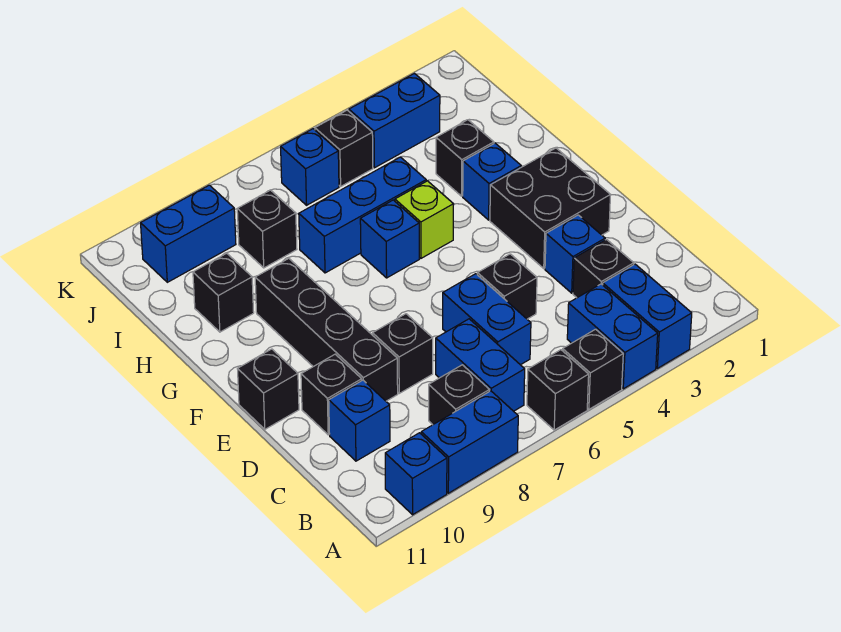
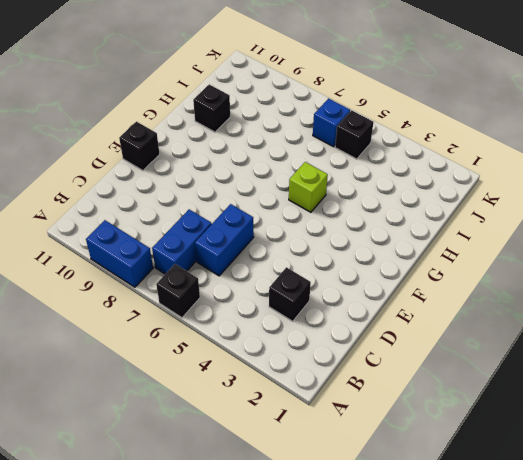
none -> blue brick A3:B3 level 1
none -> blue brick A4:B4 level 1
none -> black brick A5 level 1

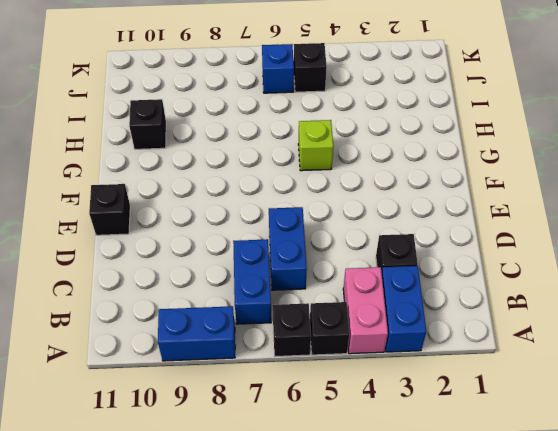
pink brick A4:B4 level 1 -> blue brick A4:B4 level 1
none -> blue brick A10 level 1
none -> black brick B8 level 1
none -> blue brick C10 level 1

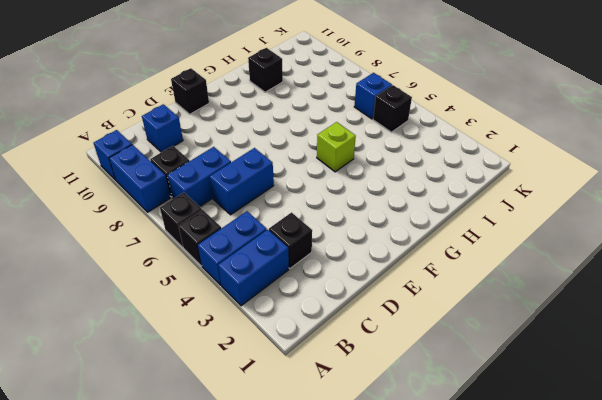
none -> blue brick D3 level 1
none -> black brick D5 level 1
none -> black brick D8 level 1

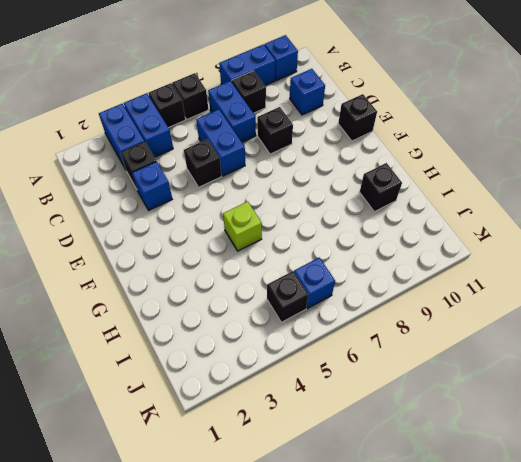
none -> black brick D9:G9 level 1
none -> black brick D10 level 1
none -> black brick E2:F3 level 1

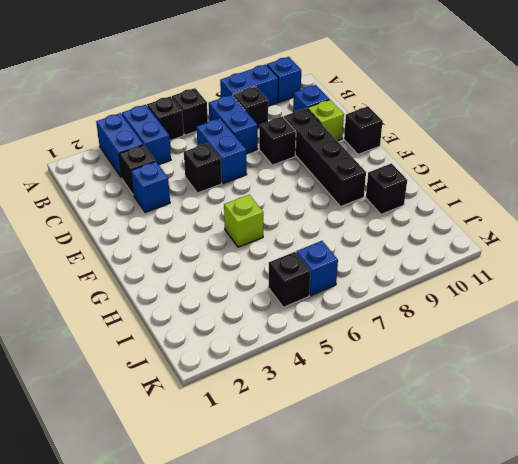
lime brick D10 level 1 -> black brick D10 level 1
none -> black brick E2:F3 level 1
none -> blue brick G3 level 1
none -> blue brick G6 level 1

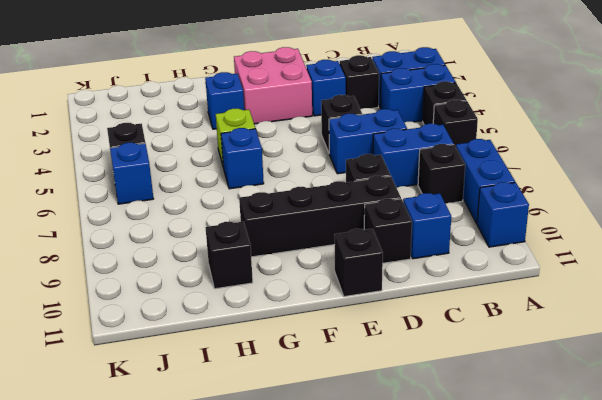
pink brick E2:F3 level 1 -> black brick E2:F3 level 1
none -> black brick H3 level 1
none -> blue brick H5:H7 level 1
none -> black brick I8 level 1

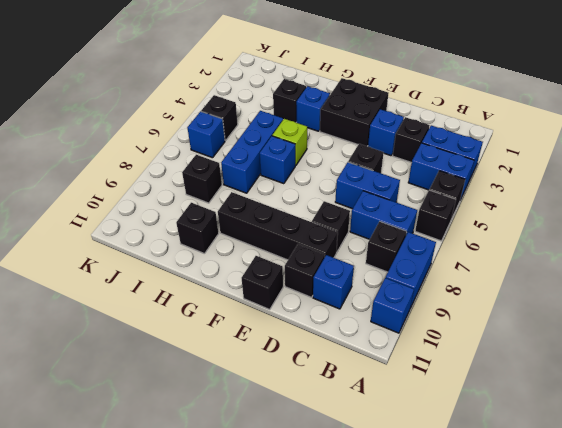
none -> blue brick J3:J4 level 1
none -> blue brick J9:J10 level 1

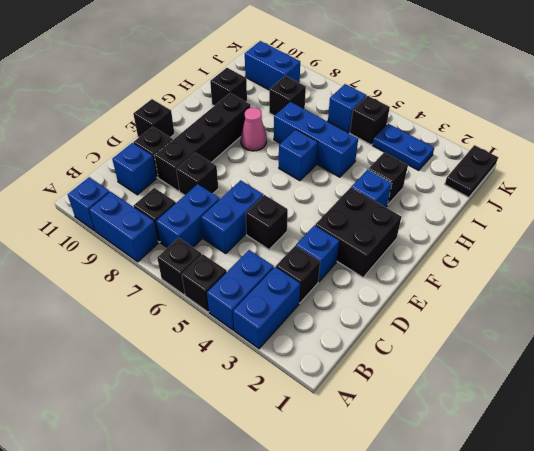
pink cone G8 level 1 -> none
black plate J1:K1 level 1 -> none
blue plate J3:J4 level 1 -> blue brick J3:J4 level 1
none -> lime brick G5 level 1

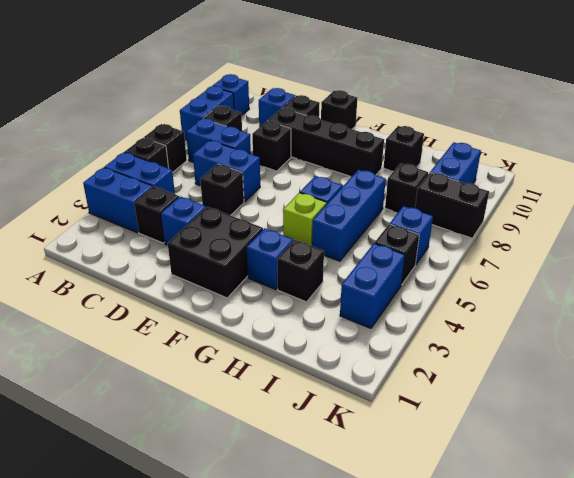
black brick J8:K8 level 1 -> none

